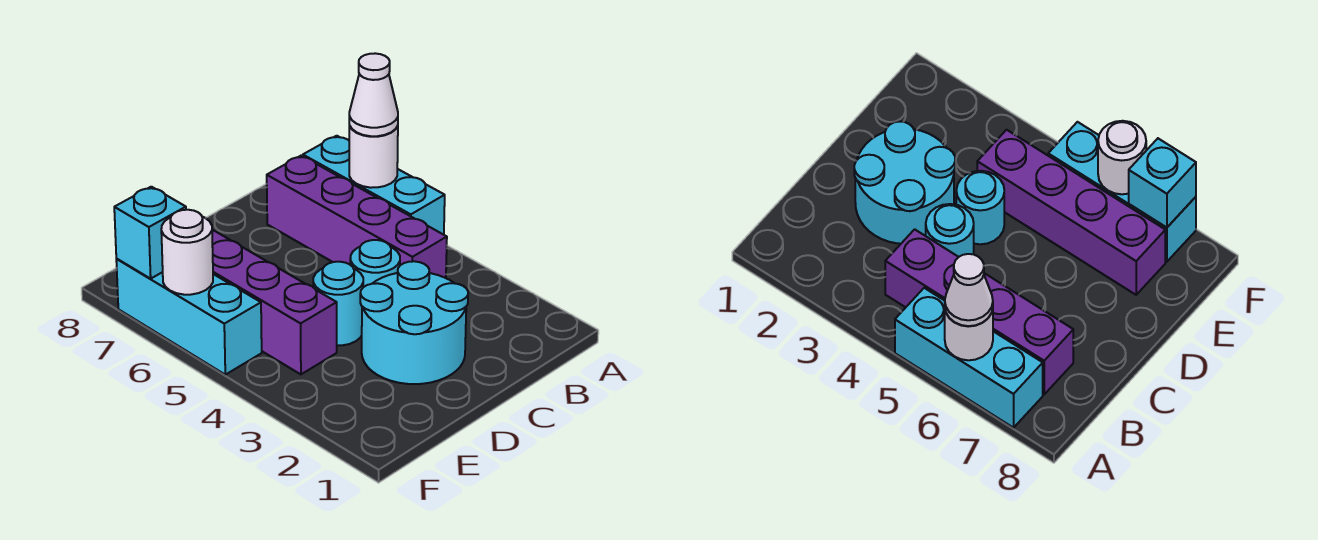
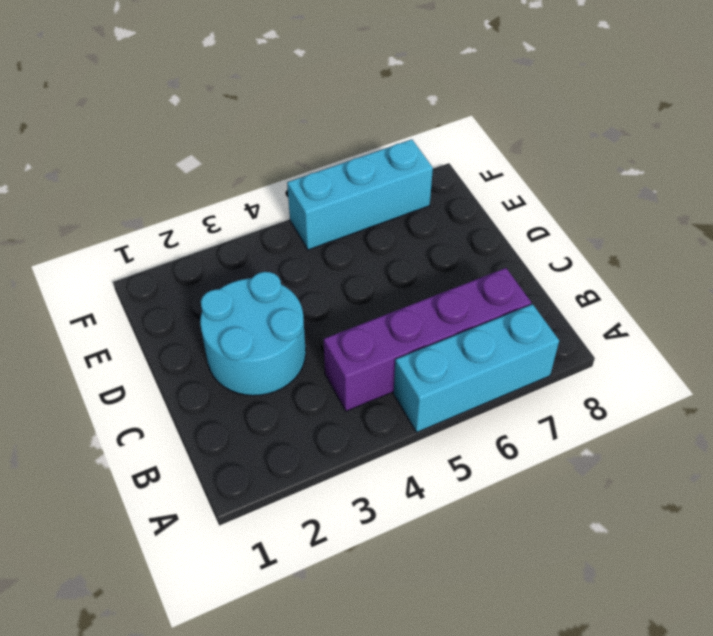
none -> cyan round brick C4 level 1
none -> cyan round brick D4 level 1

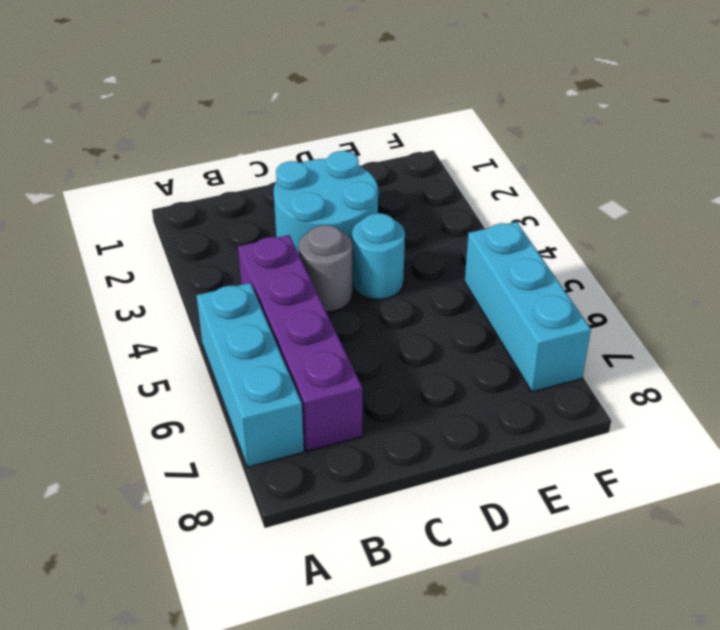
grey round brick C4 level 1 -> cyan round brick C4 level 1
none -> purple brick E4:E7 level 1
none -> white round brick A6 level 2

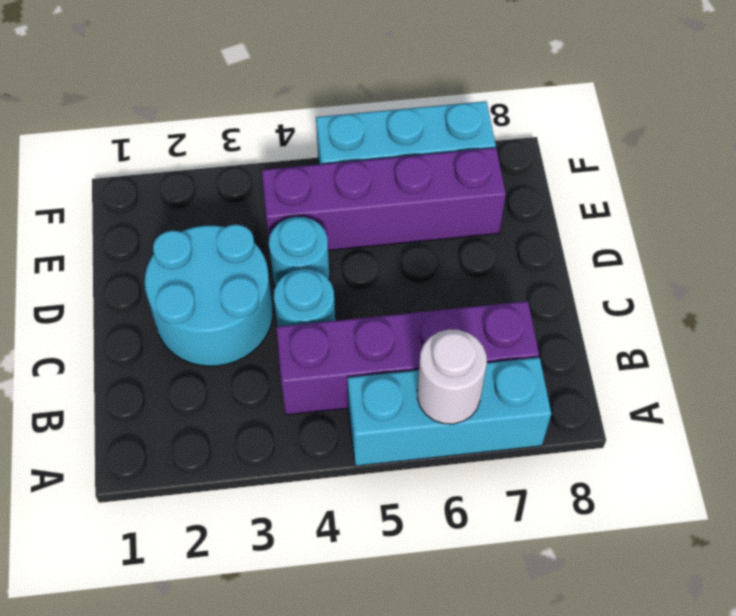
none -> white round brick F6 level 2
none -> cyan brick F7 level 2

